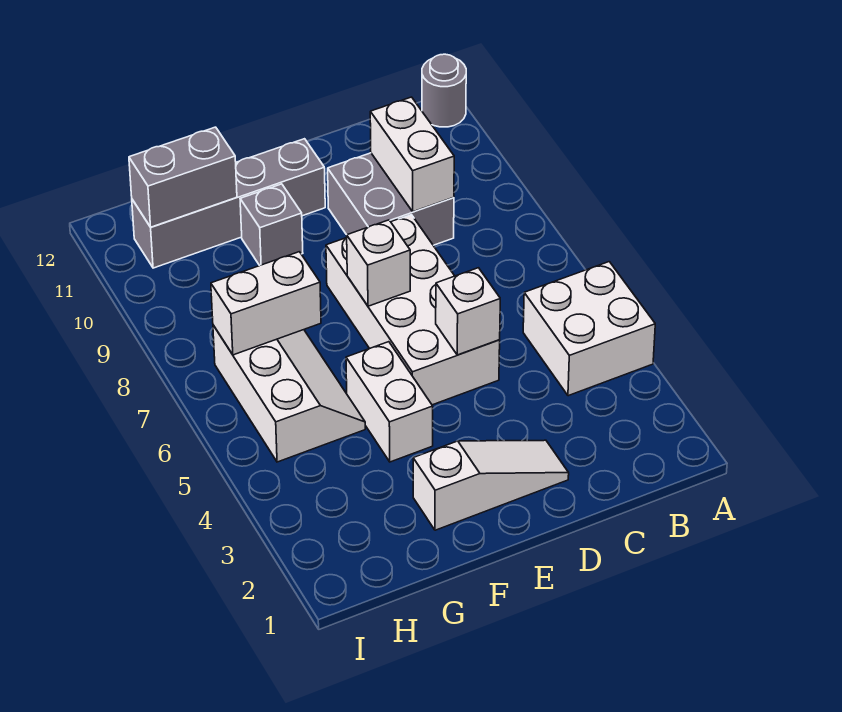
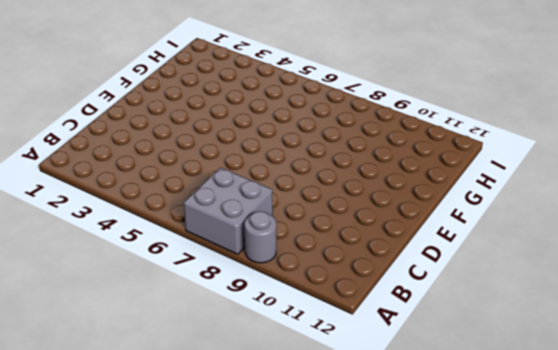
grey brick A7:B8 level 1 -> grey brick C9:D10 level 1
grey round brick A9 level 1 -> grey round brick A12 level 1
none -> white brick A4:B5 level 1
none -> white slope D2:F2 level 1 top F
none -> white brick D5:E8 level 1

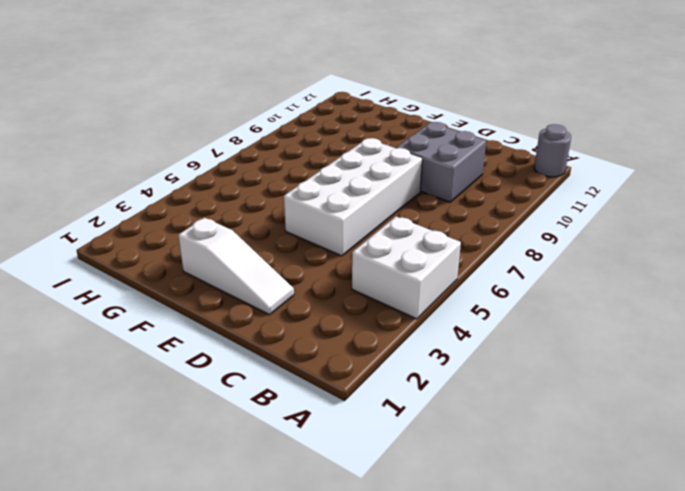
none -> grey brick E11:H11 level 1
none -> white brick F4:F5 level 1
none -> grey brick F10 level 1

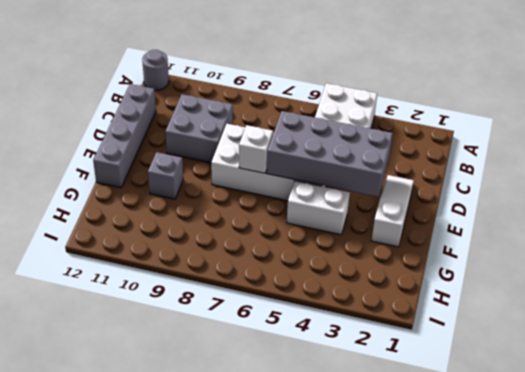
grey brick C12:F12 level 1 -> grey brick E11:H11 level 1
grey brick D3:E6 level 2 -> white brick D5 level 2
none -> white slope G5:H7 level 1 top H
none -> white brick C9:C10 level 2
none -> white brick G7:H7 level 2

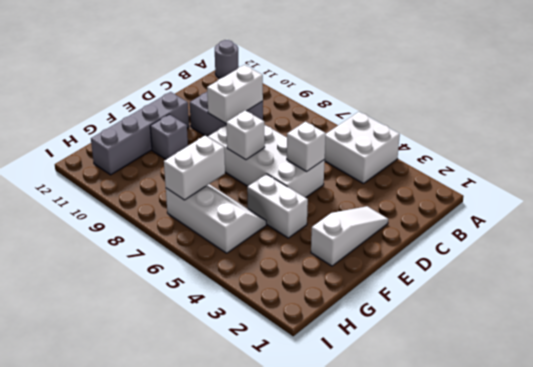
white brick C9:D9 level 2 -> white brick C9:C10 level 2
none -> grey brick G11:H11 level 2

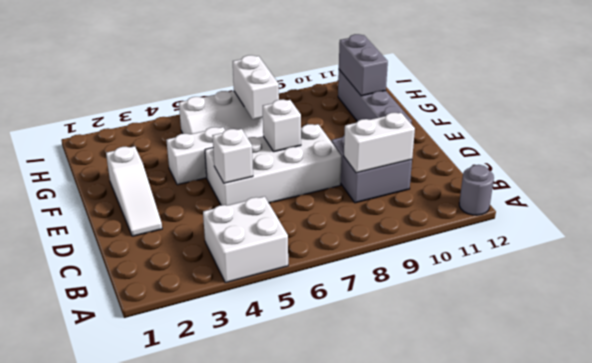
none -> grey brick F10 level 1

